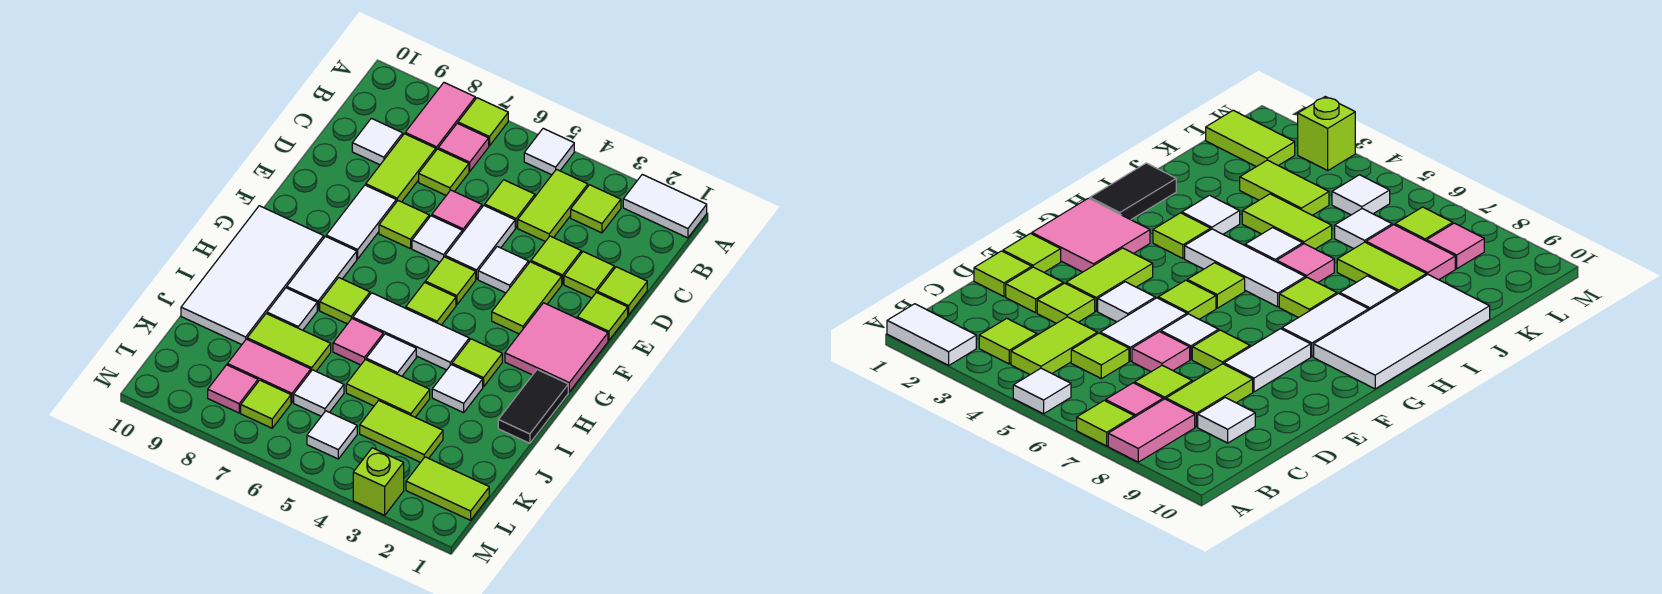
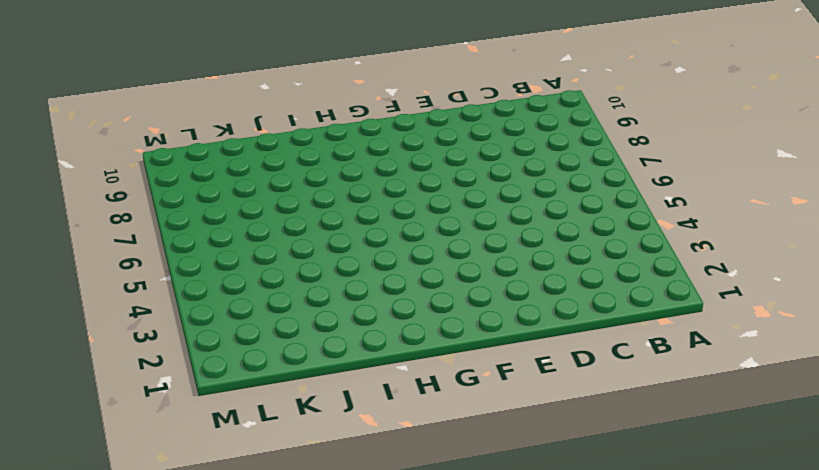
none -> white tile A1:A2 level 1
none -> white tile A5 level 1
none -> lime tile A7 level 1
none -> pink tile A8:B8 level 1

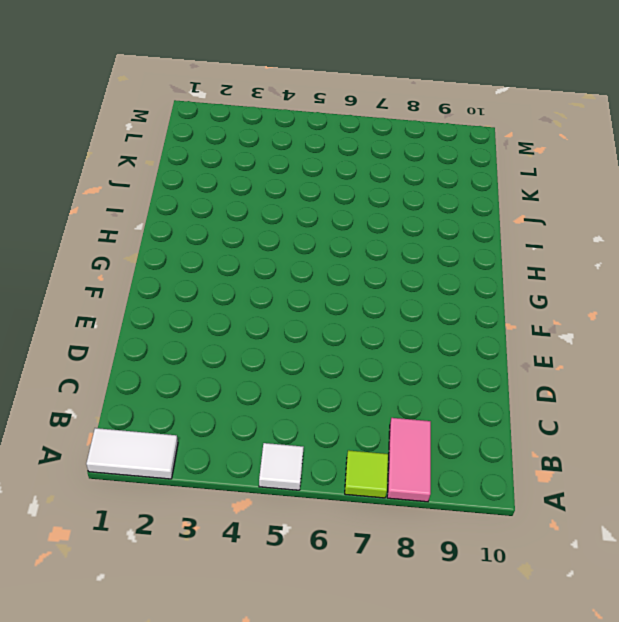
none -> lime tile B3 level 1
none -> lime tile B4:C4 level 1
none -> pink tile B7 level 1
none -> lime tile C5 level 1

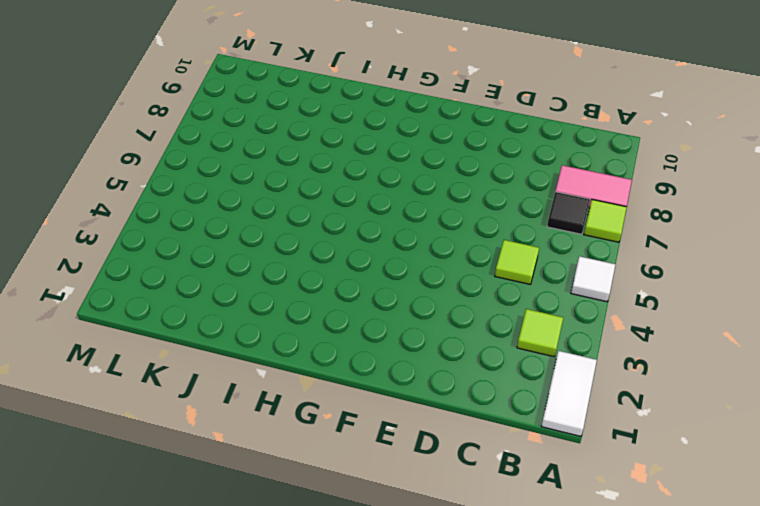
black tile B7 level 1 -> pink tile B7 level 1
none -> lime tile B4:C4 level 1
none -> lime tile C7 level 1
none -> lime tile C8:D8 level 1
none -> white tile C9 level 1

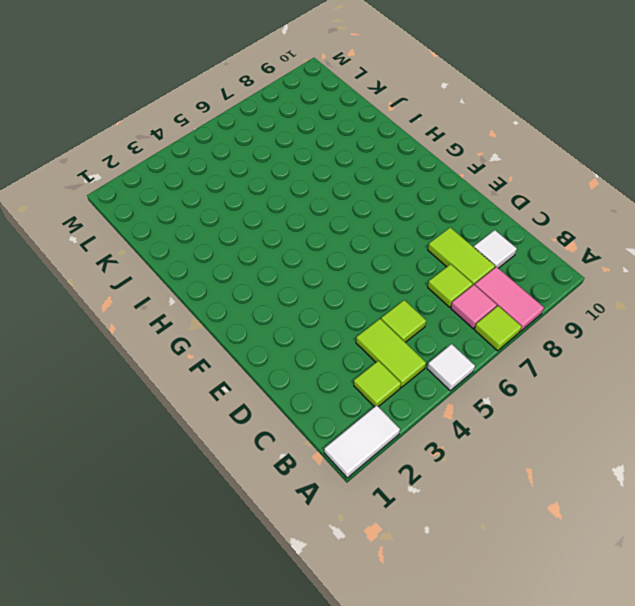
none -> lime tile D1 level 1
none -> lime tile D2 level 1
none -> lime tile D3 level 1
none -> white tile D5:E5 level 1

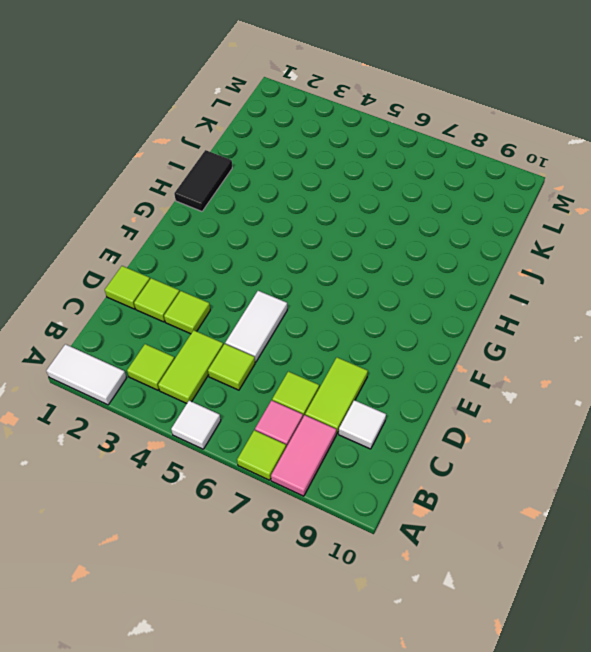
none -> pink tile D6 level 1
none -> lime tile E1 level 1
none -> lime tile E3:F3 level 1
none -> white tile E4 level 1

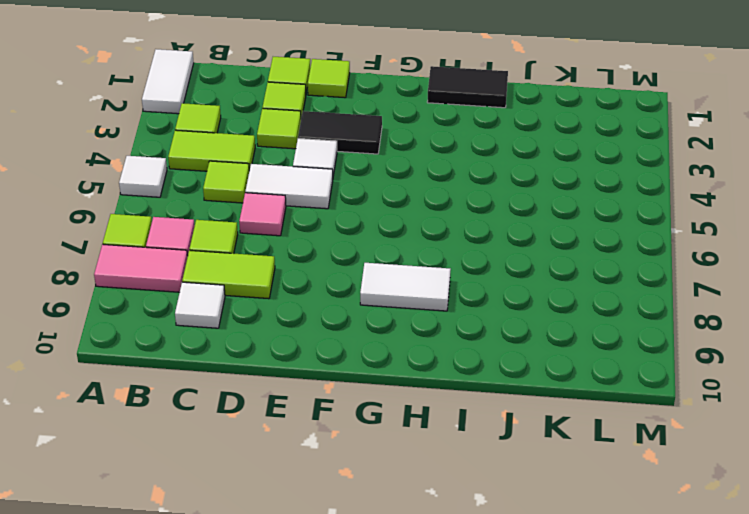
black tile E3:F3 level 1 -> lime tile E3:F3 level 1
none -> white tile E6 level 1
none -> lime tile E7 level 1
none -> white tile E8:F8 level 1
none -> pink tile F1:G2 level 1

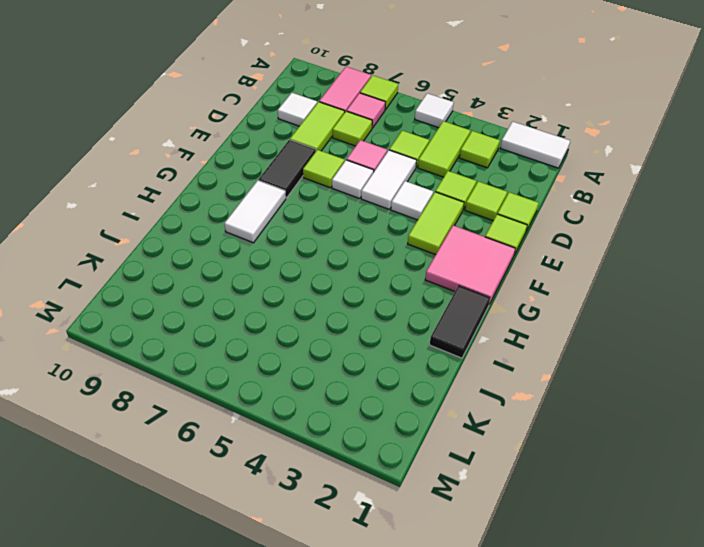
black tile E8:F8 level 1 -> white tile E8:F8 level 1
none -> lime tile F5 level 1
none -> lime tile G5 level 1
none -> white tile G9:J10 level 1
none -> lime tile H3 level 1

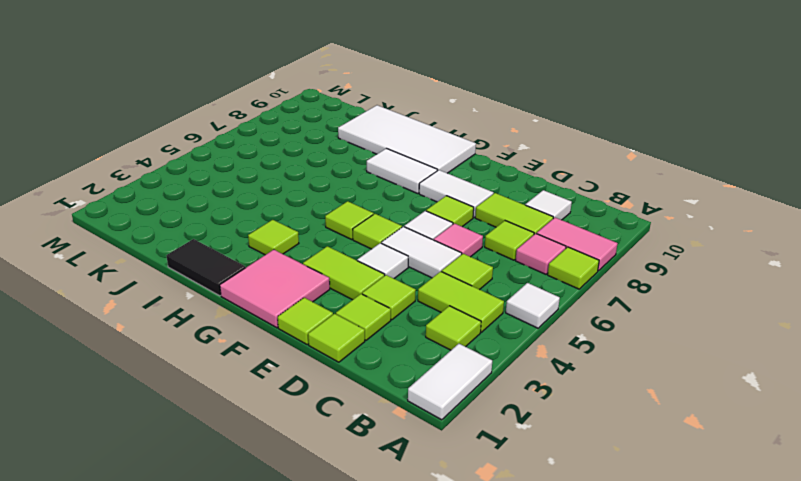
none -> white tile H4:H6 level 1
none -> lime tile H7 level 1
none -> white tile I3 level 1
none -> white tile I5 level 1

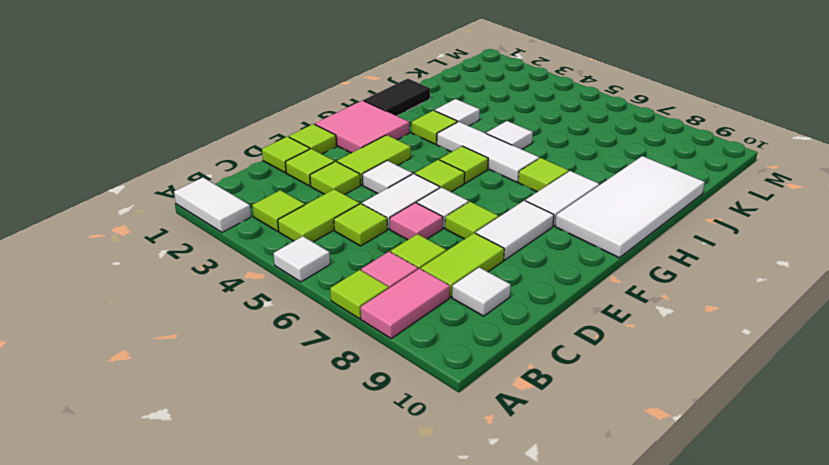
none -> pink tile I6 level 1
none -> white tile I8 level 1
none -> lime tile J4:J5 level 1
none -> lime tile J7:J8 level 1

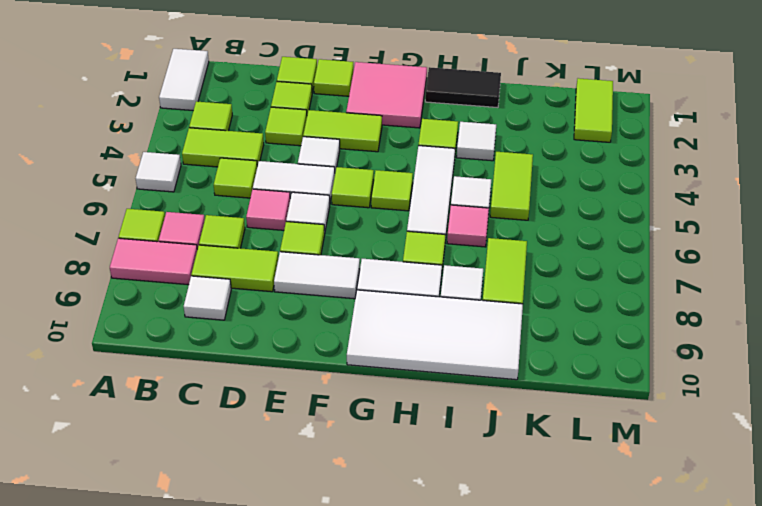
none -> lime tile K3:K4 level 1
none -> white tile K6 level 1
none -> pink tile K7:K8 level 1
none -> white tile L5 level 1

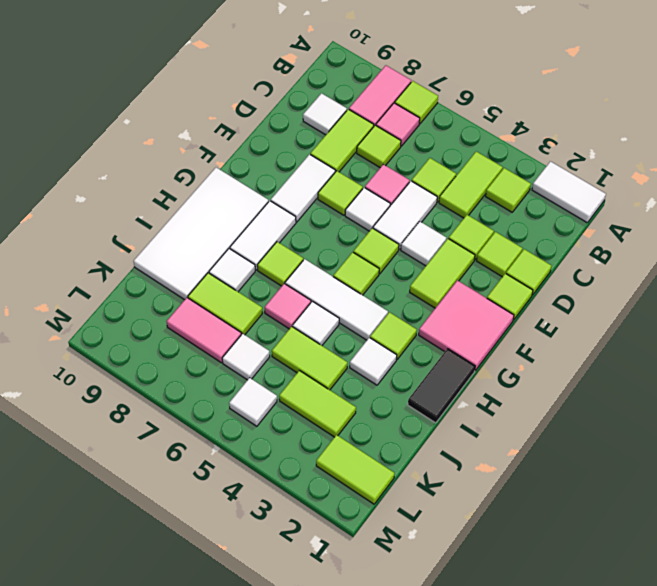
none -> white tile A5 level 1
none -> lime tile L7 level 1
none -> pink tile L8 level 1
none -> lime brick M3 level 1

